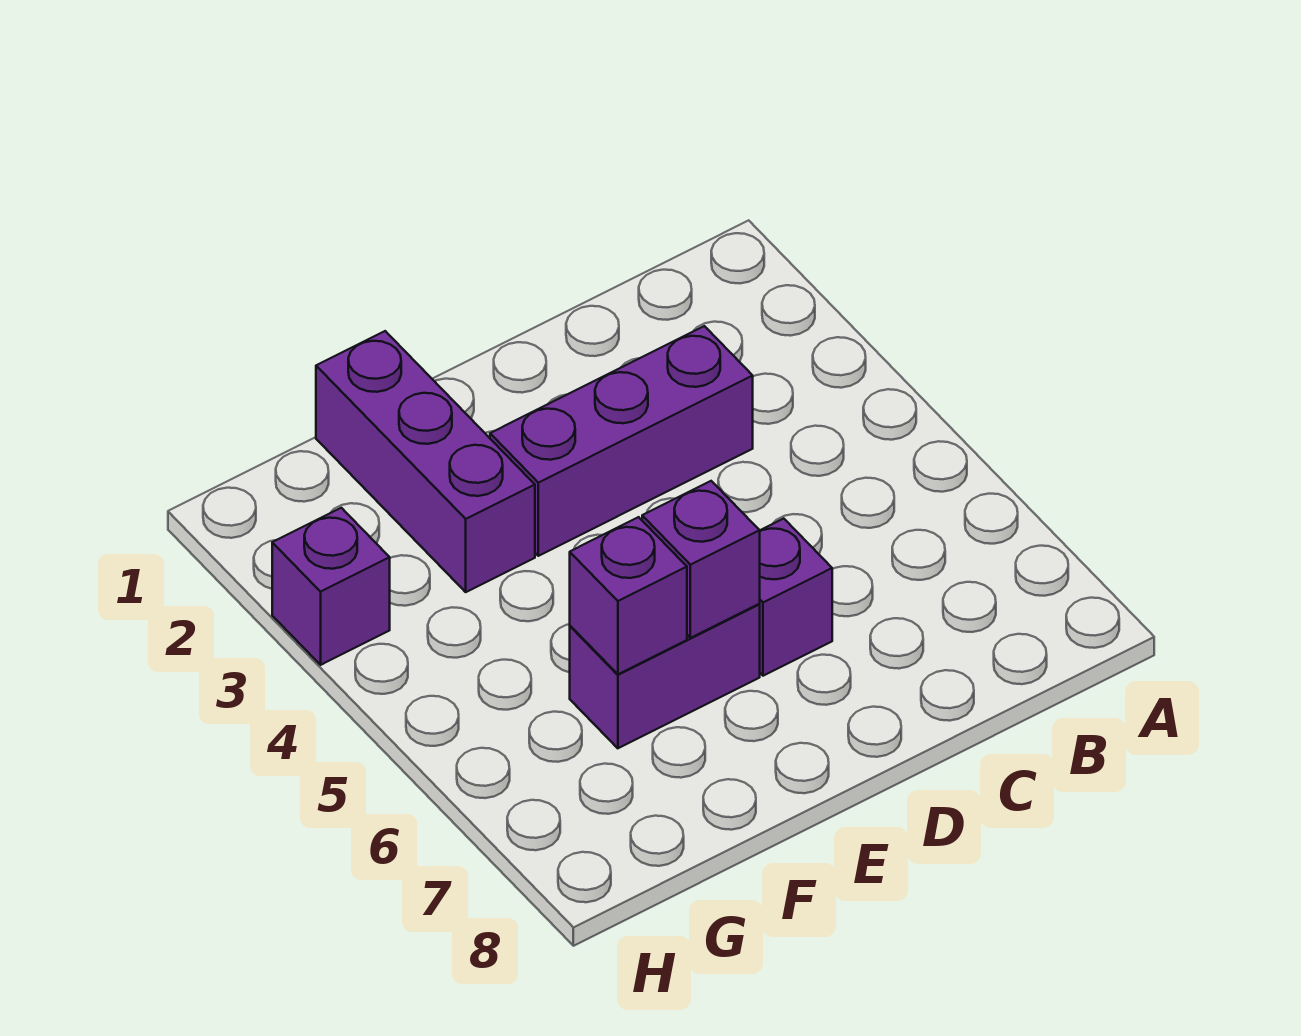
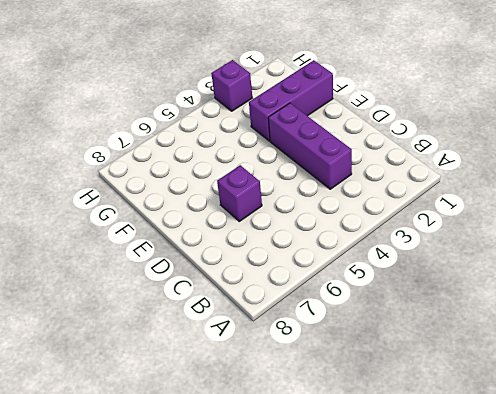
none -> purple brick E6:F6 level 1
none -> purple brick E6 level 2

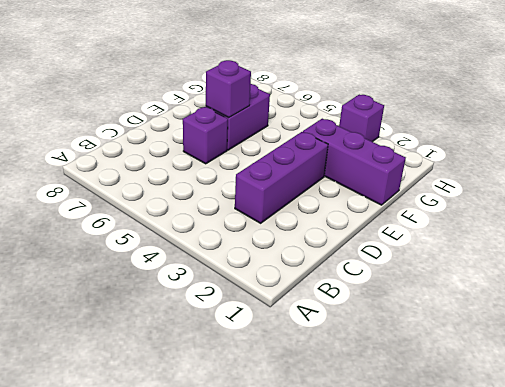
none -> purple brick F6 level 2

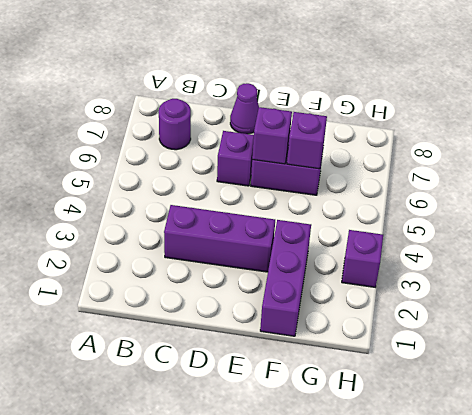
purple round brick B7 level 1 -> none
purple cone D8 level 1 -> none

